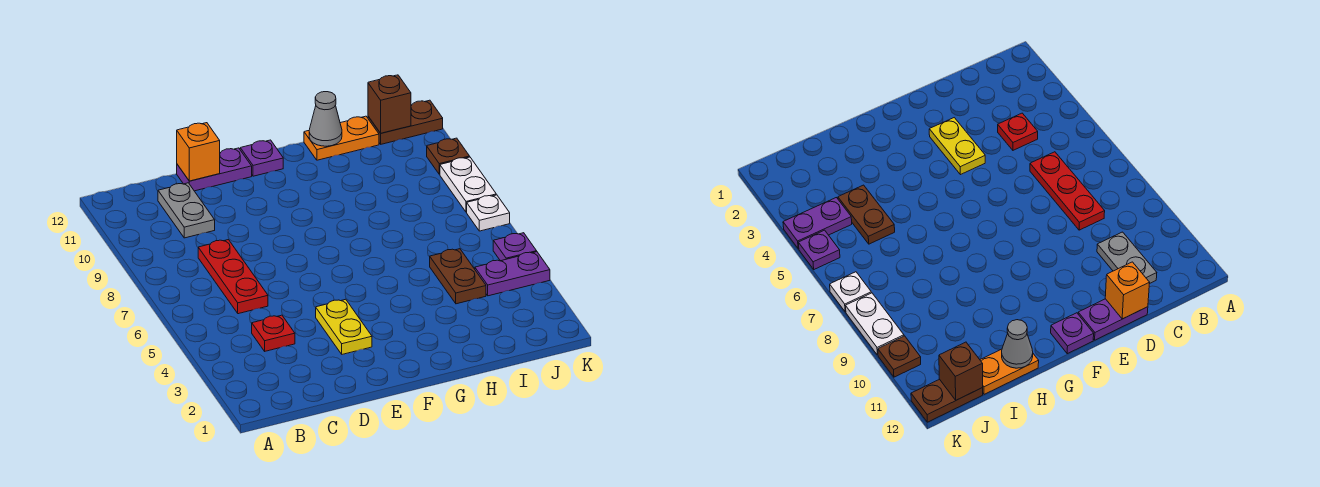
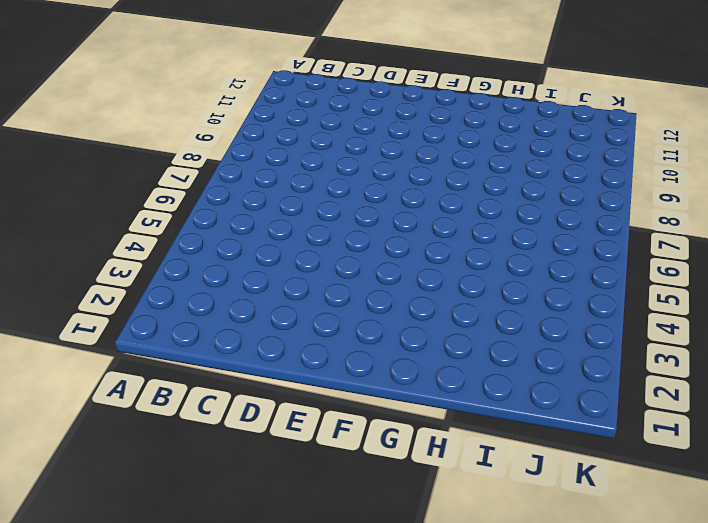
none -> red plate C4 level 1
none -> red plate C6:C8 level 1
none -> grey plate C10:C11 level 1

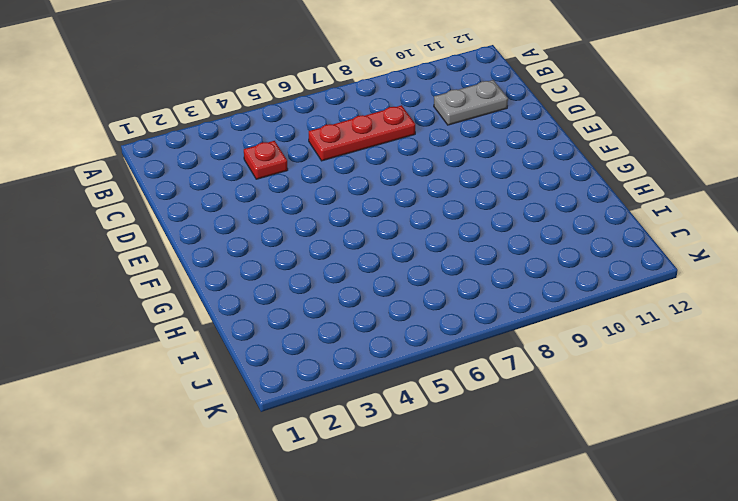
none -> purple plate D12:E12 level 1
none -> yellow plate E3:E4 level 1
none -> purple plate F12 level 1

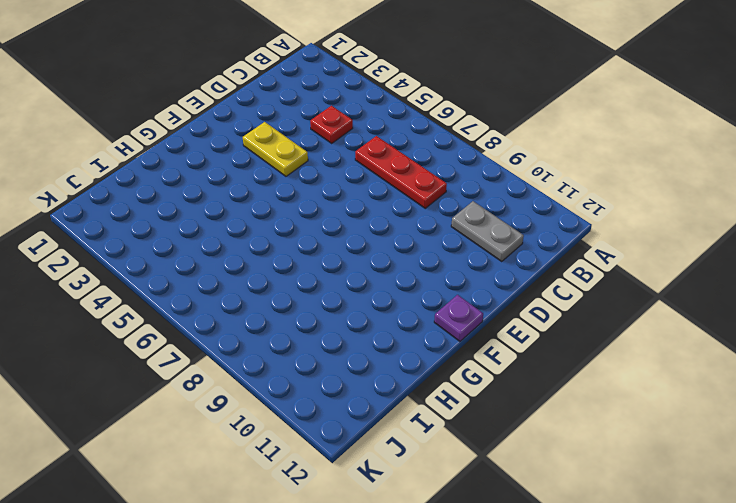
none -> purple plate D12:E12 level 1
none -> orange plate H12:I12 level 1
none -> brown plate I4:I5 level 1

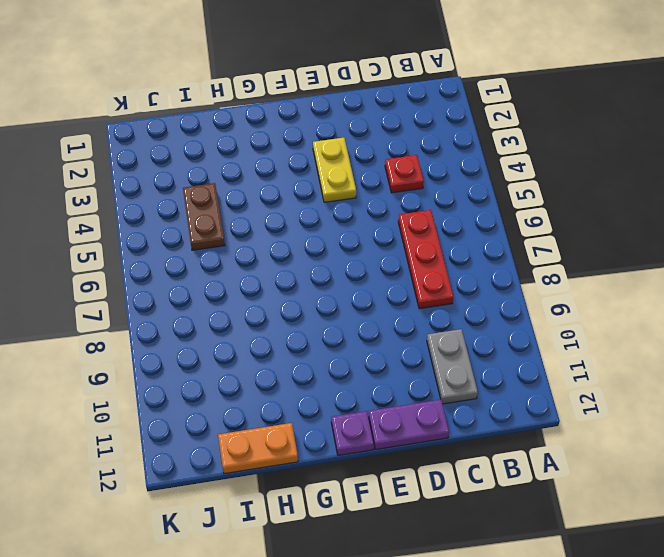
none -> purple plate J4:K4 level 1
none -> brown plate J12:K12 level 1
none -> purple plate K5 level 1

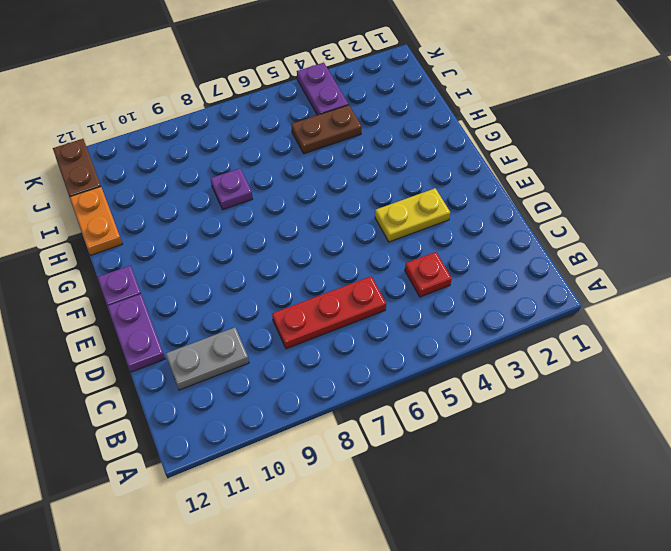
purple plate H8 level 1 -> purple plate K5 level 1
none -> white plate K7 level 1
none -> white plate K8:K9 level 1
none -> brown plate K10 level 1

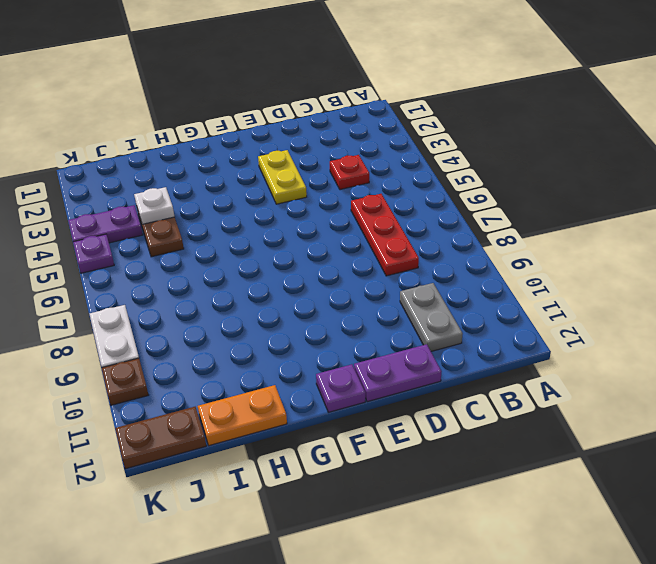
white plate I4 level 2 -> white plate K7 level 1
none -> orange brick D12 level 2
none -> grey cone H12 level 2
none -> brown brick J12 level 2

